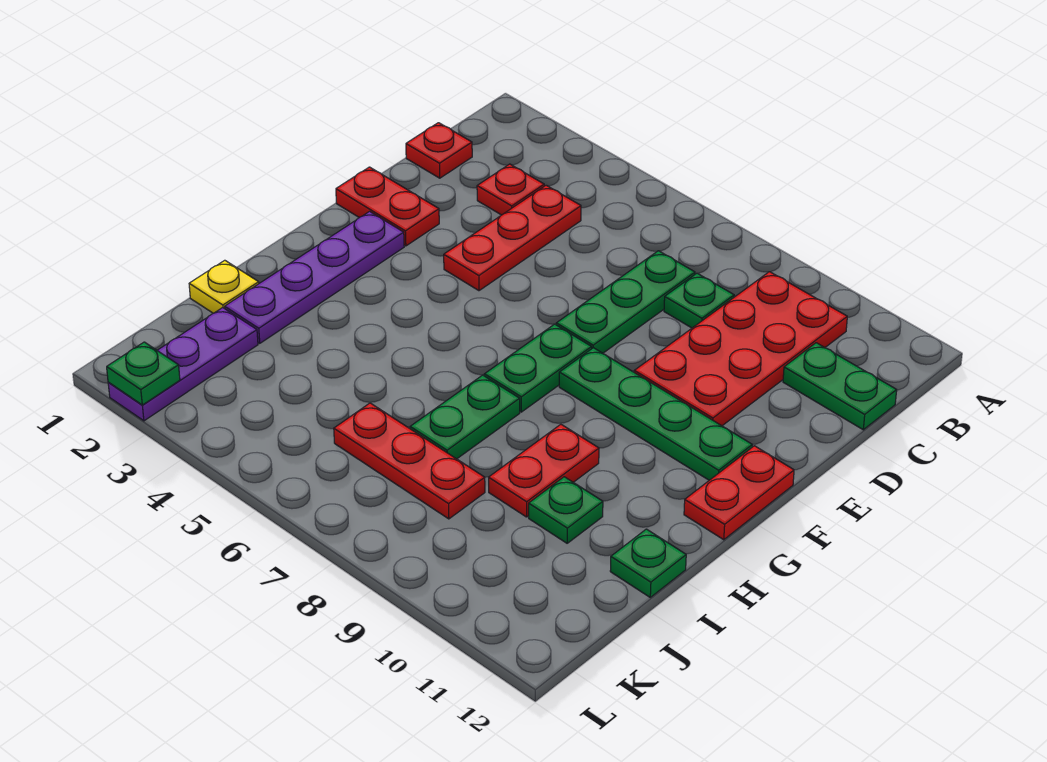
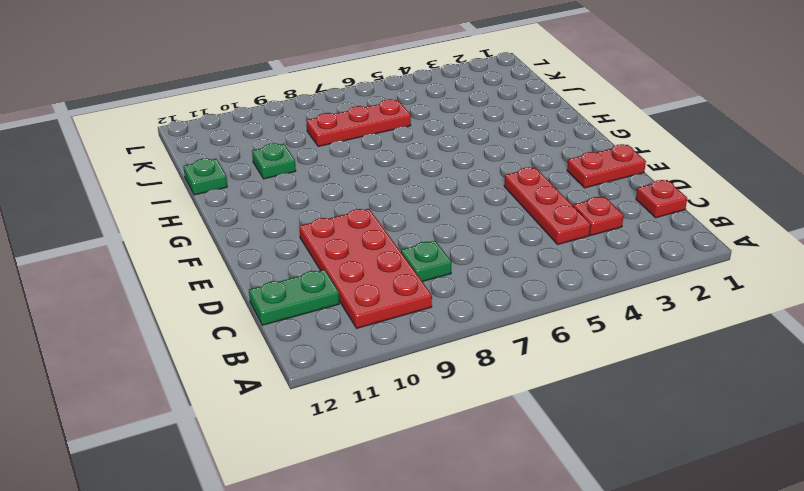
none -> green plate C7:E7 level 1
none -> purple plate F2:I2 level 1
none -> green plate F7:G7 level 1

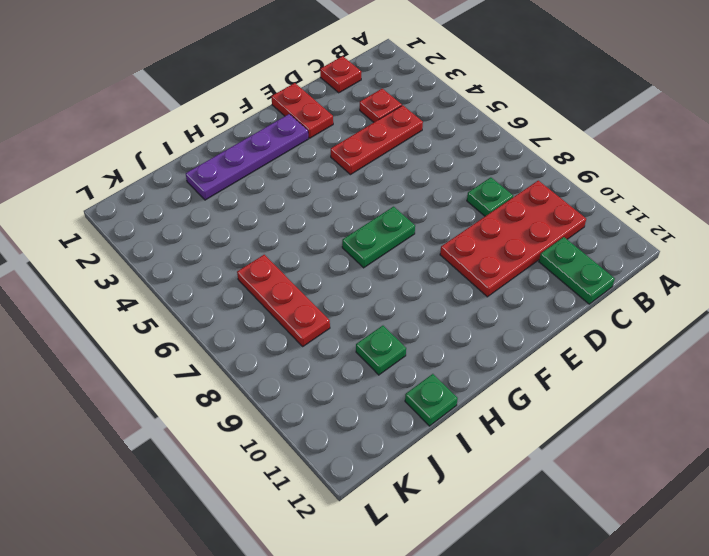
none -> green plate C7:E7 level 1
none -> green plate F8:F11 level 1
none -> red plate F12:G12 level 1

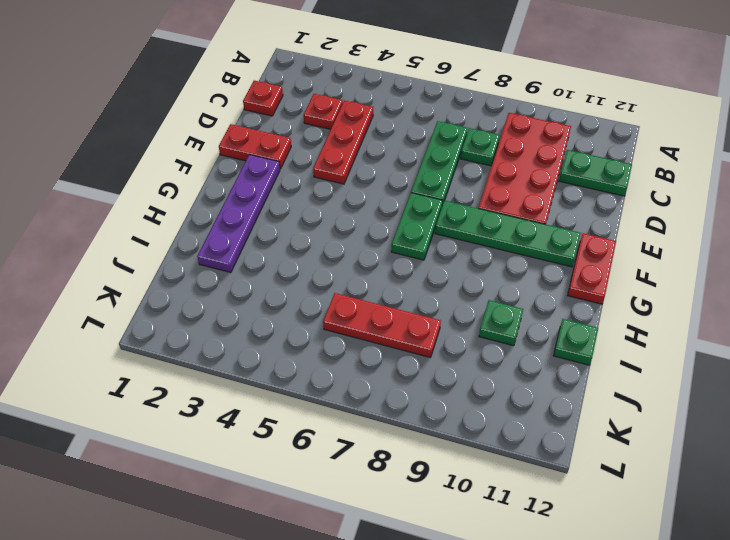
none -> green plate H7:I7 level 1
none -> red plate H9:I9 level 1
none -> yellow plate I1 level 1

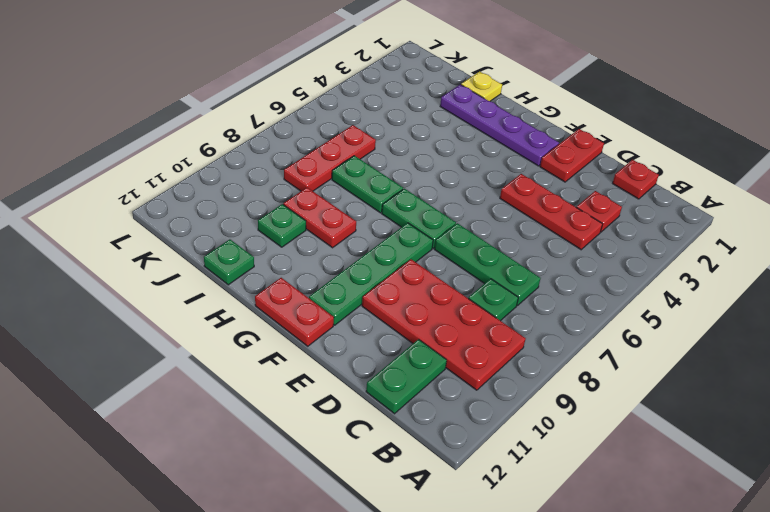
none -> purple plate J2:L2 level 1
none -> green plate L2 level 2

